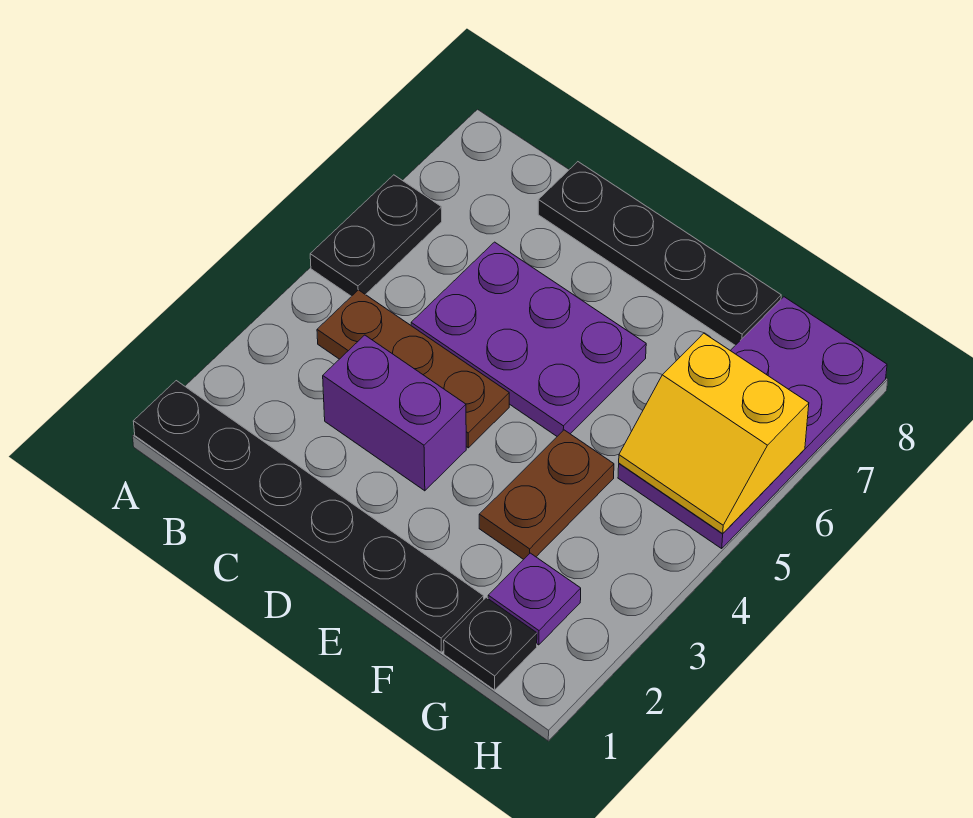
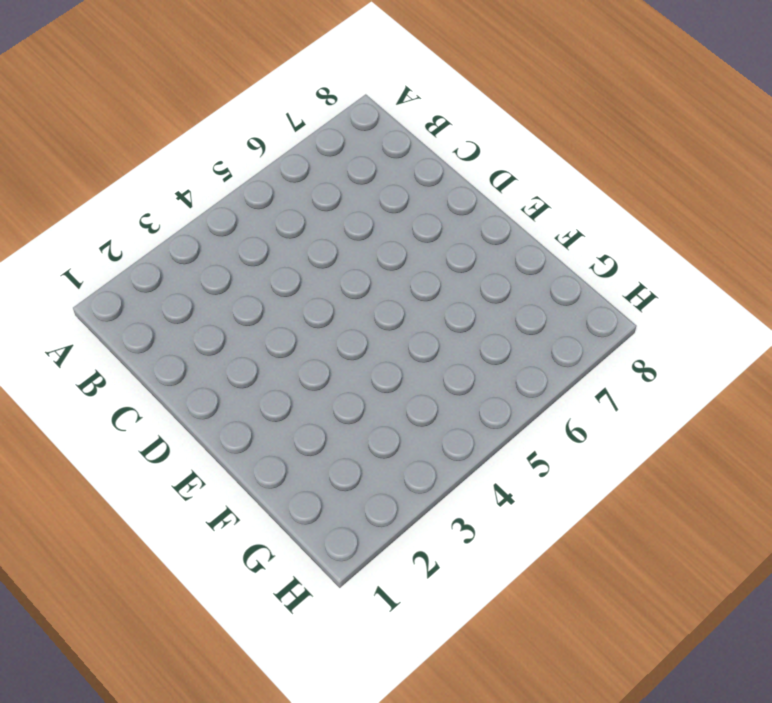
none -> black plate A1:F1 level 1
none -> black plate A5:A6 level 1

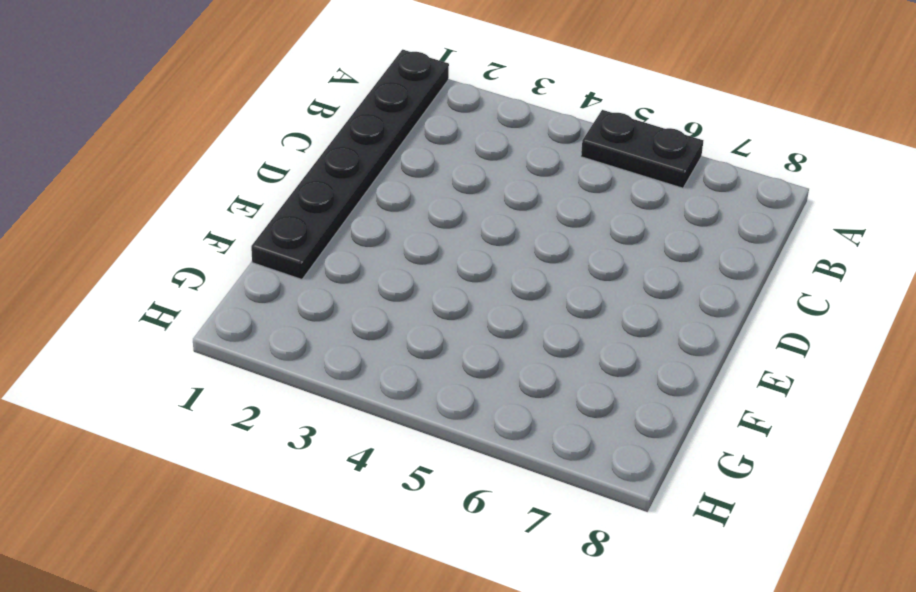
none -> brown plate B4:D4 level 1
none -> purple brick C3:D3 level 1

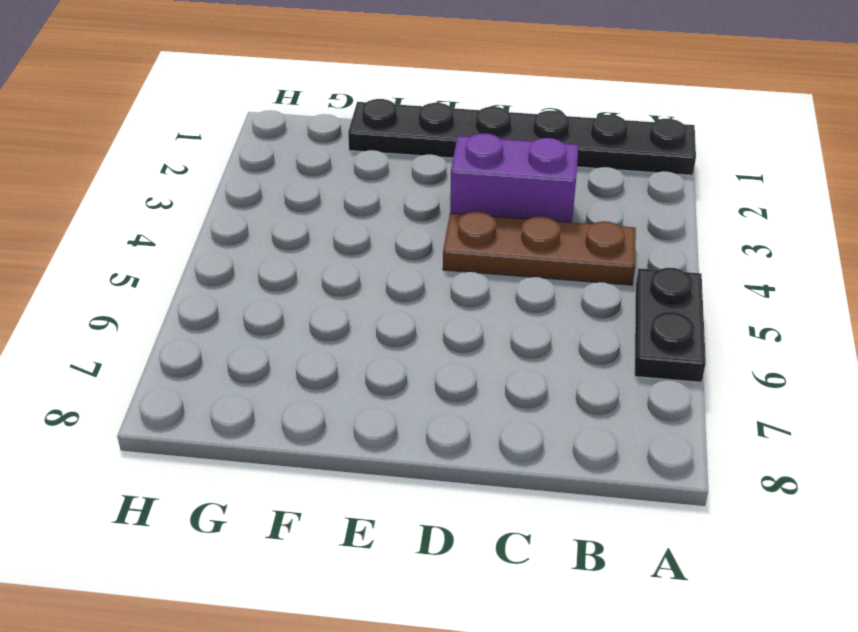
none -> purple plate C5:E6 level 1
none -> black plate C8:F8 level 1

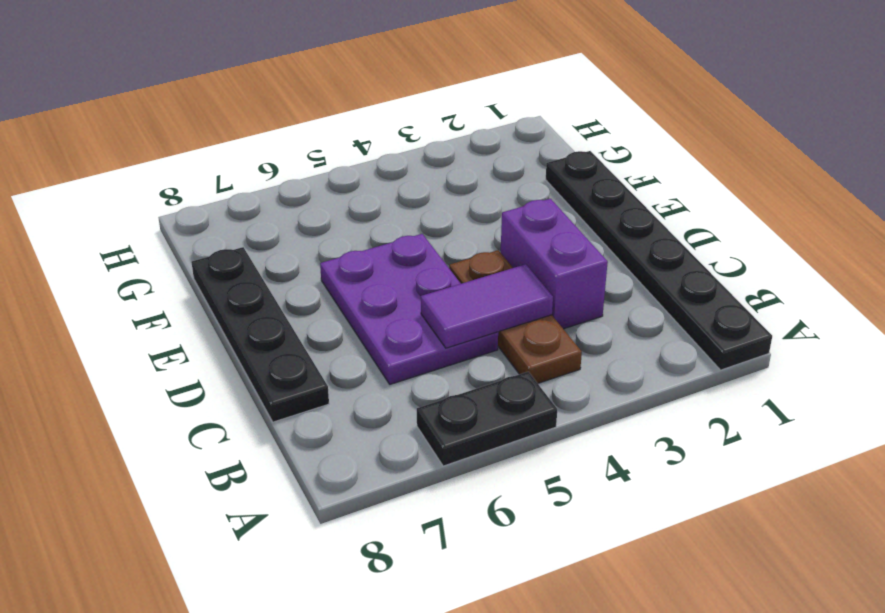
purple tile C4:C5 level 2 -> none
none -> brown plate F3:F4 level 1
none -> black plate G1 level 1

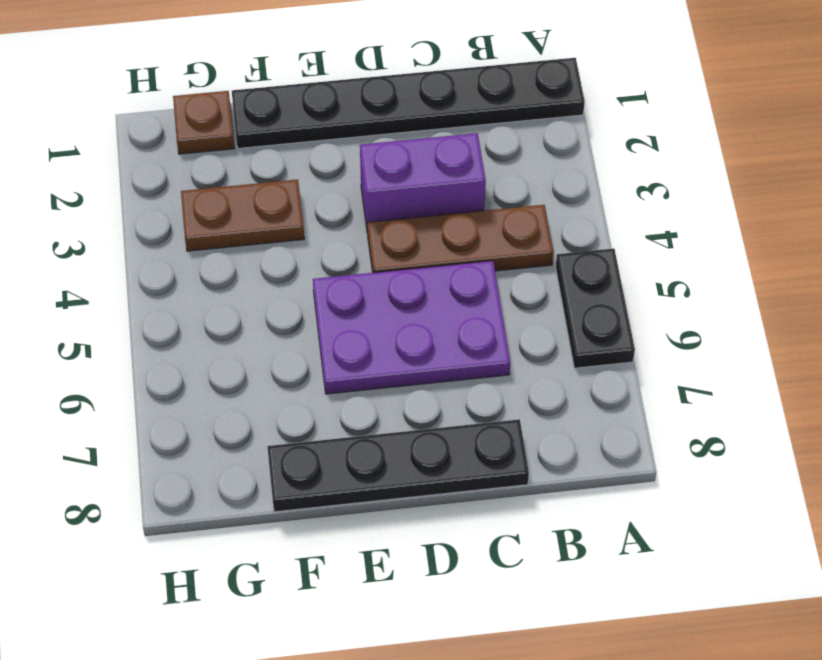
brown plate F3:G3 level 1 -> brown plate F3:F4 level 1
brown plate G1 level 1 -> black plate G1 level 1
none -> purple plate G2 level 1
none -> purple plate G5:H8 level 1

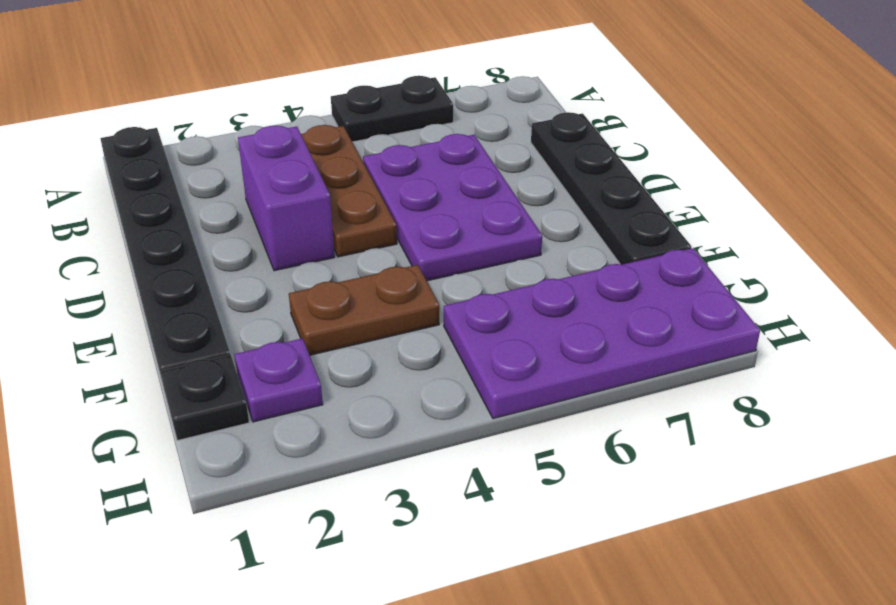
none -> yellow slope G5:H6 level 2 top 6

